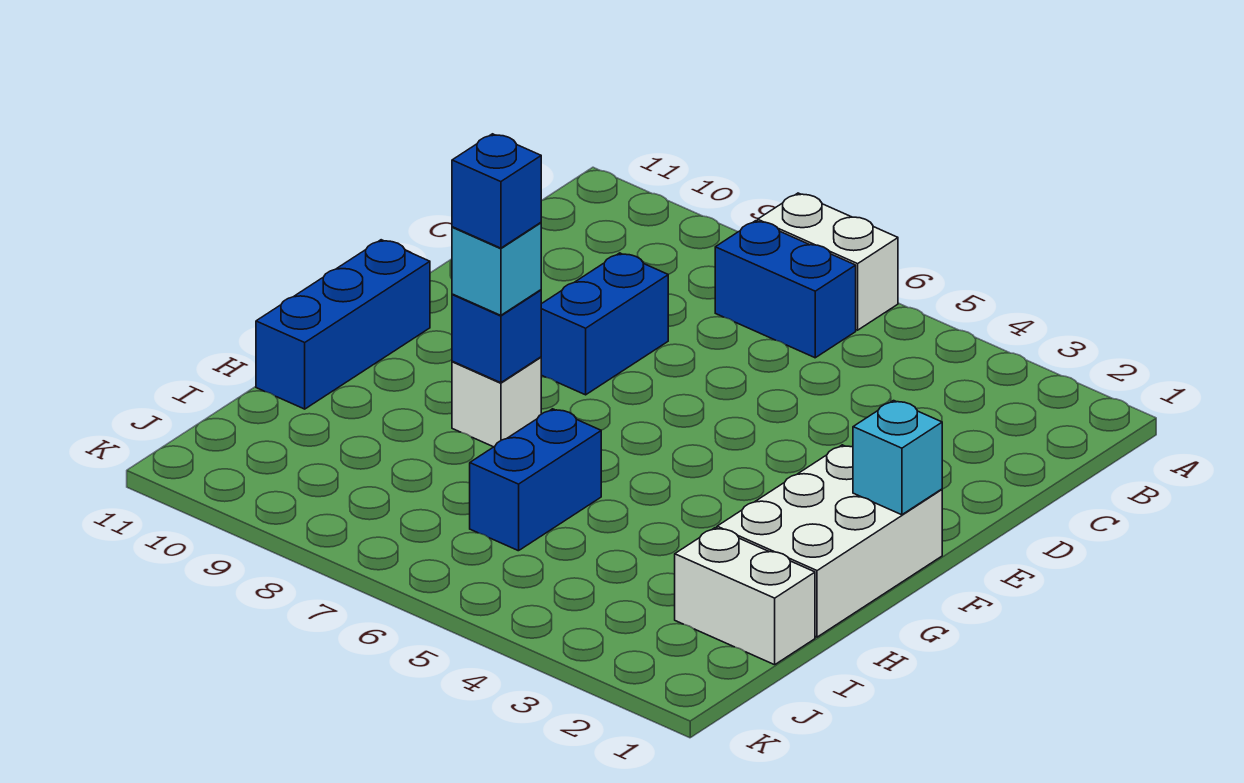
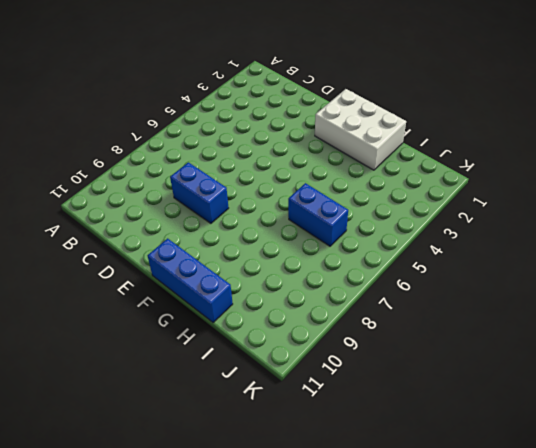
none -> white brick A6:A7 level 1
none -> blue brick B6:B7 level 1
none -> white brick G8 level 1

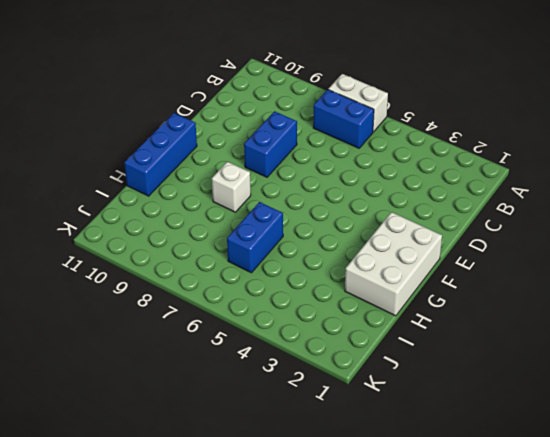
none -> white brick I1:I2 level 1
none -> cyan brick F1 level 2
none -> blue brick G8 level 2

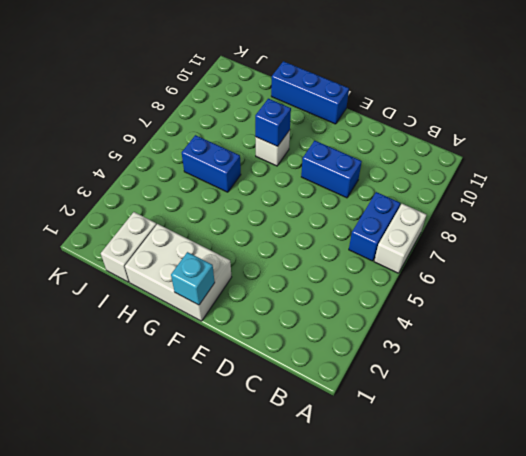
none -> cyan brick G8 level 3
none -> blue brick G8 level 4

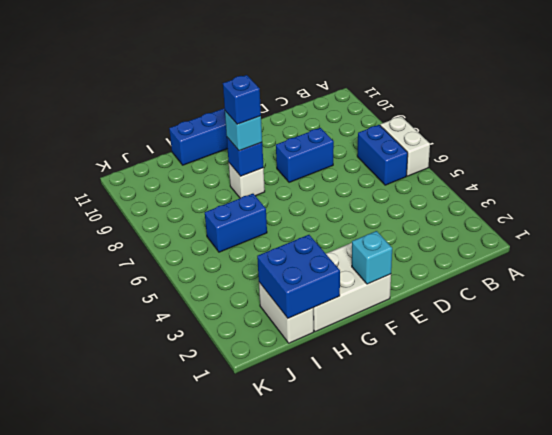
blue brick H1:I2 level 2 -> none

